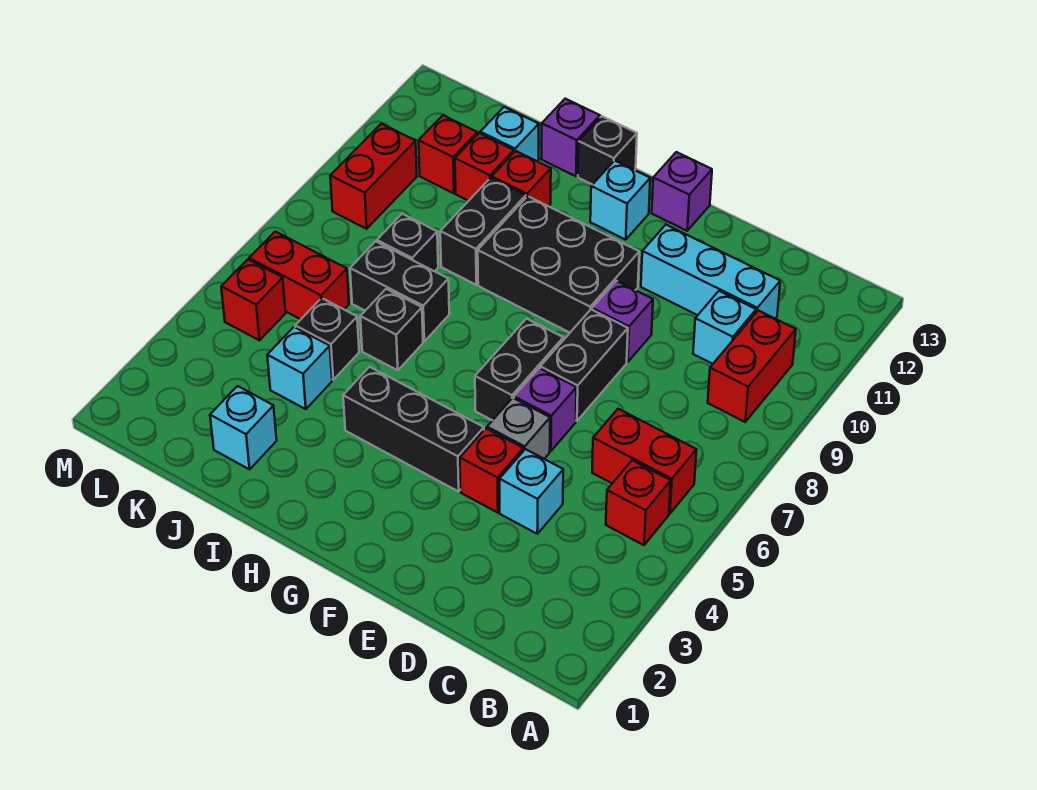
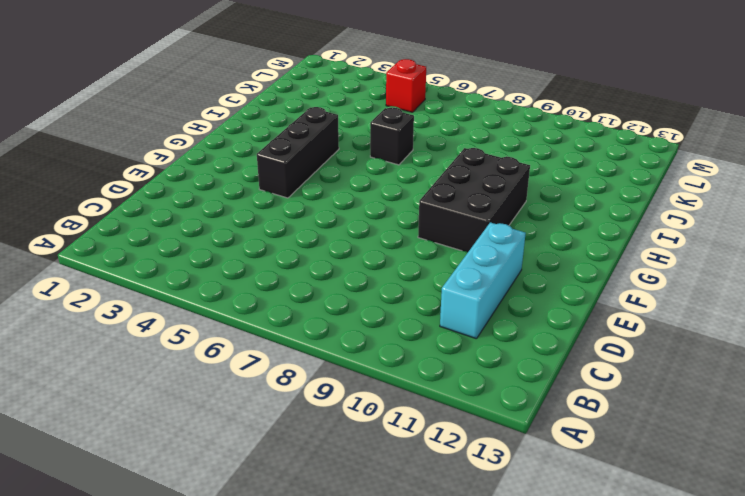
none -> red brick B5 level 1
none -> red brick B6:C6 level 1
none -> red brick B9:B10 level 1
none -> cyan brick C10 level 1

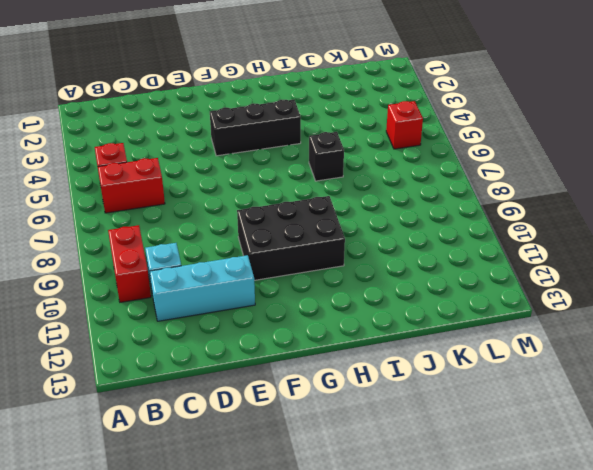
none -> cyan brick D4 level 1
none -> red brick E4 level 1
none -> grey brick E5 level 1
none -> purple brick E6 level 1

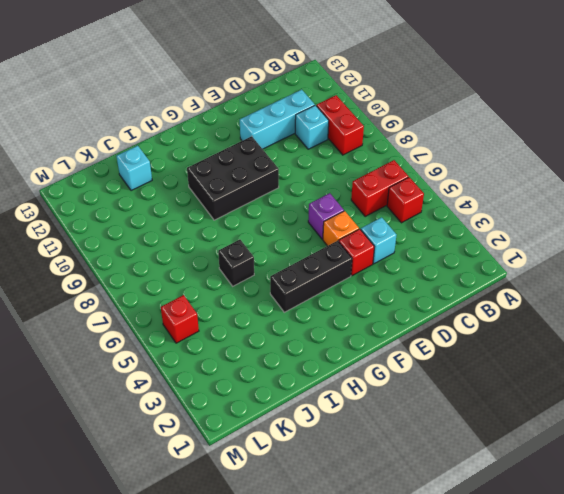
orange brick E5 level 1 -> grey brick E5 level 1
none -> black brick E7:E8 level 1
none -> purple brick E9 level 1
none -> black brick F6:F7 level 1
none -> purple brick F13 level 1

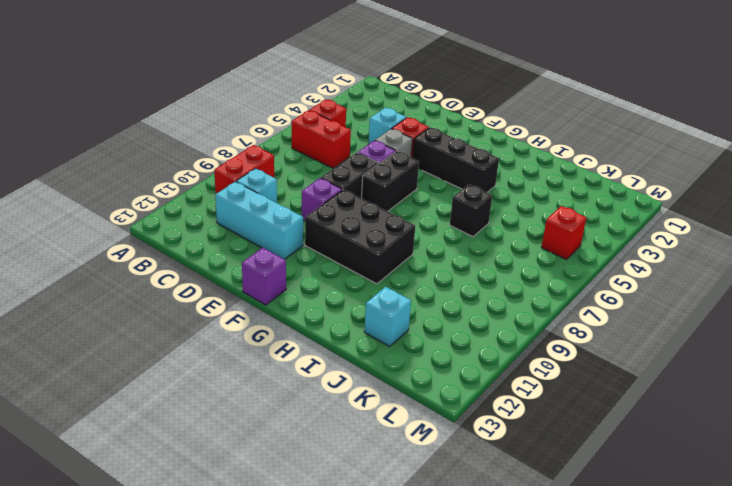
none -> cyan brick G12 level 1
none -> black brick H13 level 1
none -> black brick I7:J7 level 1
none -> black brick I9:I10 level 1

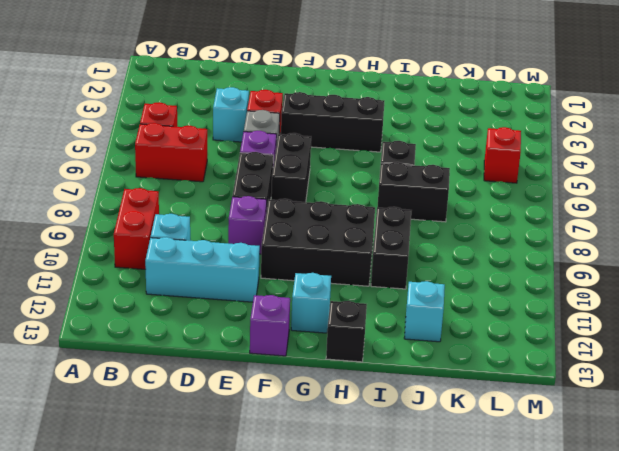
none -> red brick I11 level 1
none -> purple brick I13 level 1
none -> cyan brick J2 level 1
none -> cyan brick J4 level 1

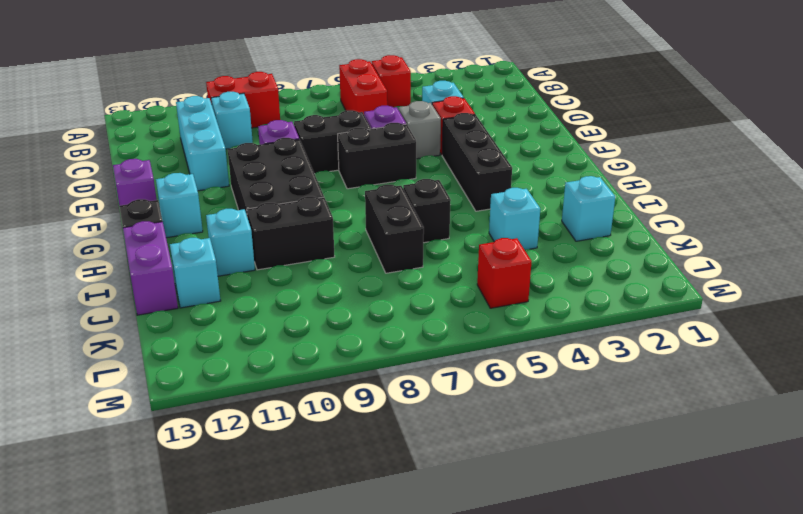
cyan brick I11 level 1 -> red brick I11 level 1
purple brick I13:J13 level 1 -> purple brick I13 level 1
none -> black brick J5 level 1
none -> black brick J8 level 1
none -> red brick J11 level 1
none -> red brick K6:L6 level 1

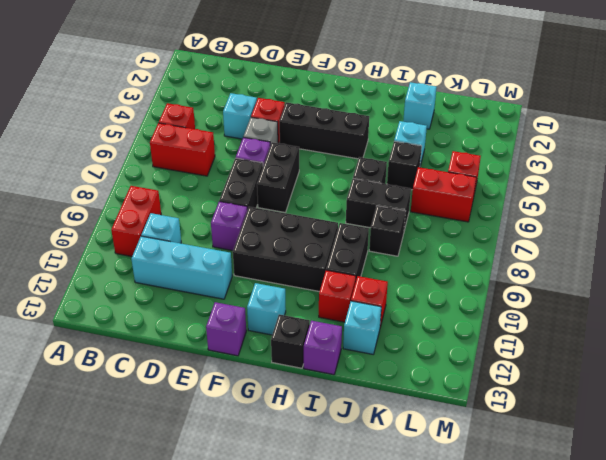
none -> red brick K11 level 1
none -> red brick L9:L10 level 1

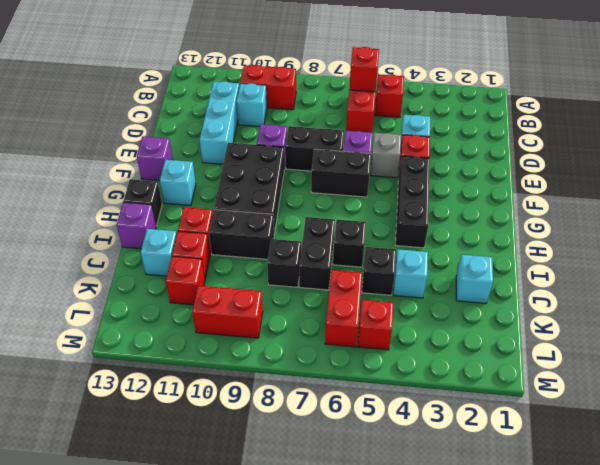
red brick B6 level 2 -> none

